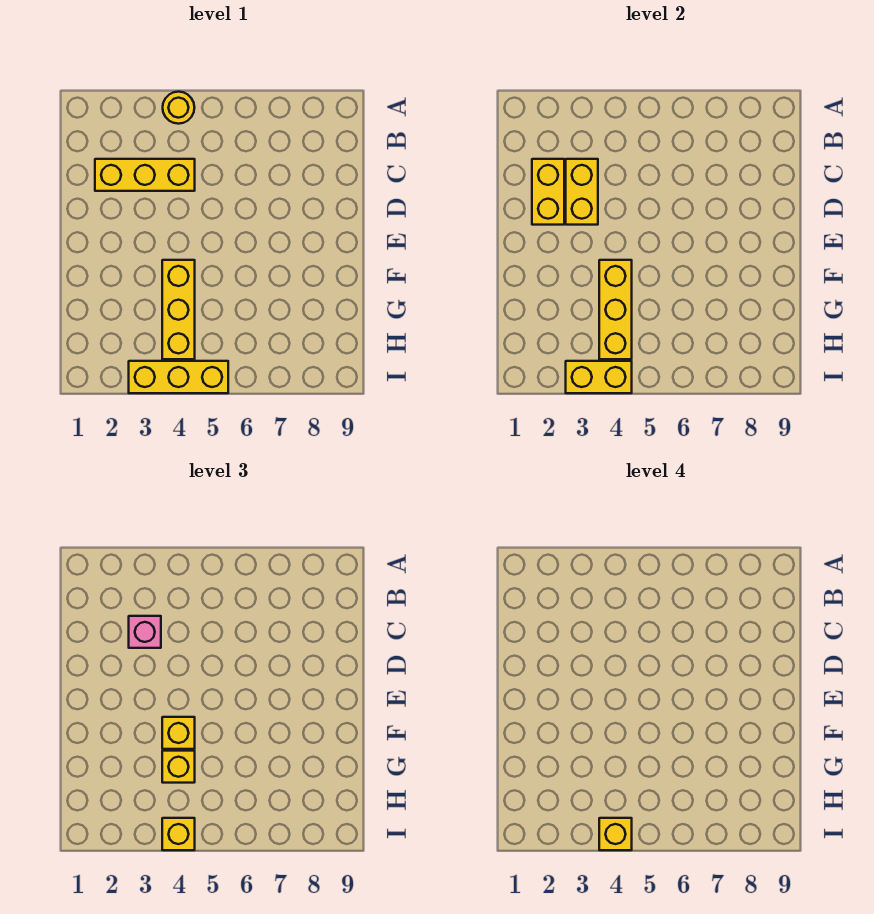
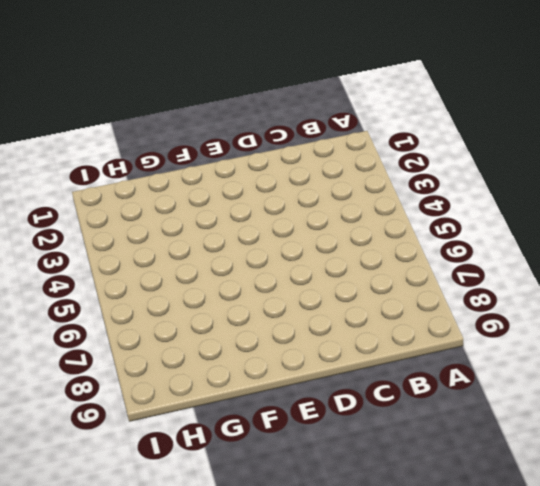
none -> yellow round brick A4 level 1
none -> yellow brick C2:C4 level 1
none -> yellow brick F4:H4 level 1

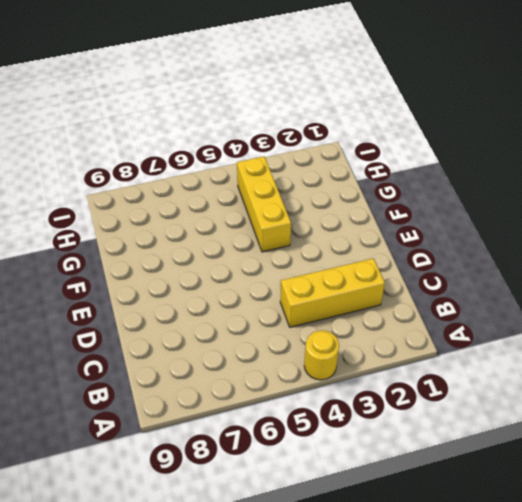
none -> yellow brick I3:I5 level 1
none -> yellow brick C2:D2 level 2
none -> yellow brick C3:D3 level 2

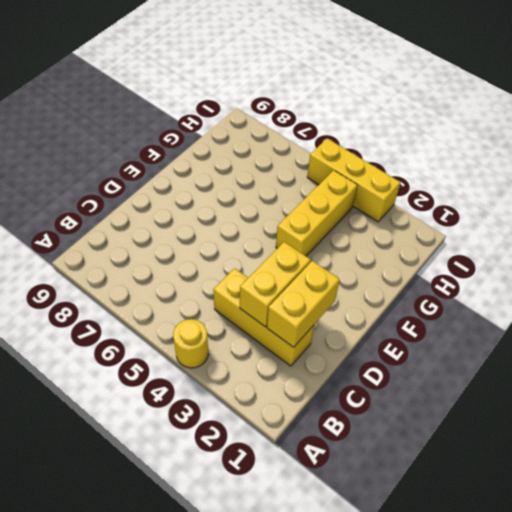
none -> yellow brick F4:H4 level 2
none -> yellow brick I3:I4 level 2
none -> pink brick C3 level 3

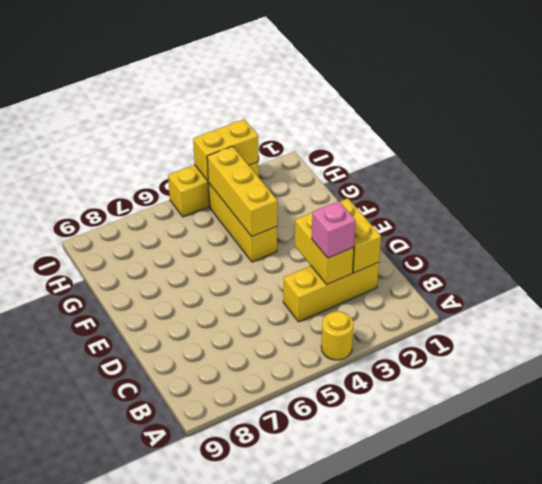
none -> yellow brick F4 level 3
none -> yellow brick G4 level 3
none -> yellow brick I4 level 3

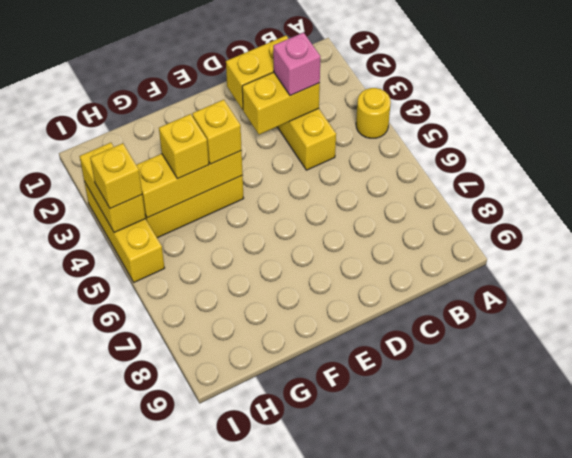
none -> yellow brick I4 level 4

